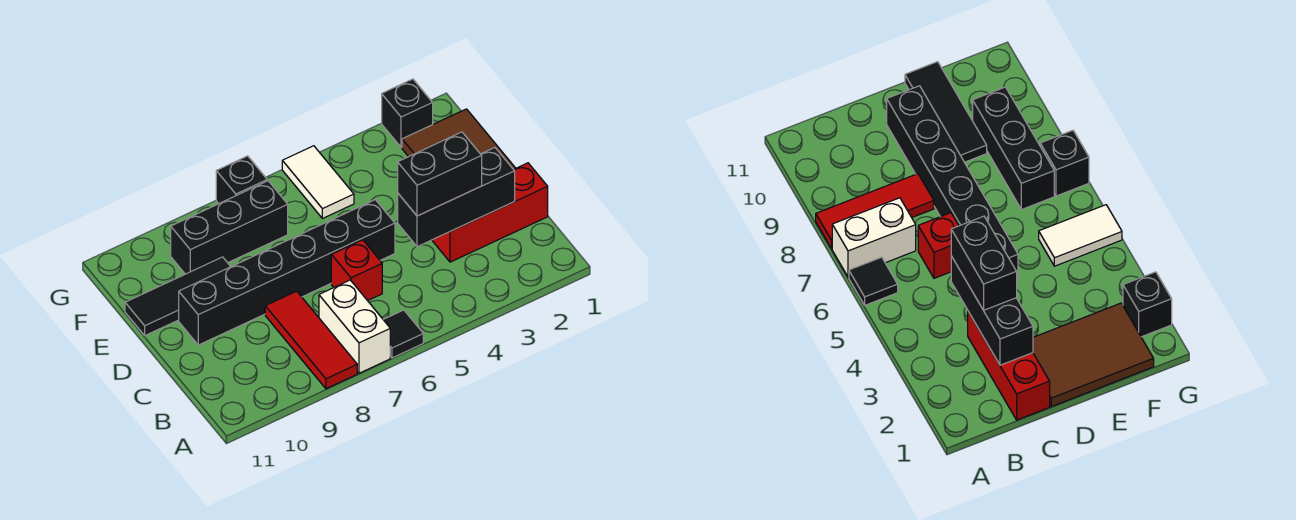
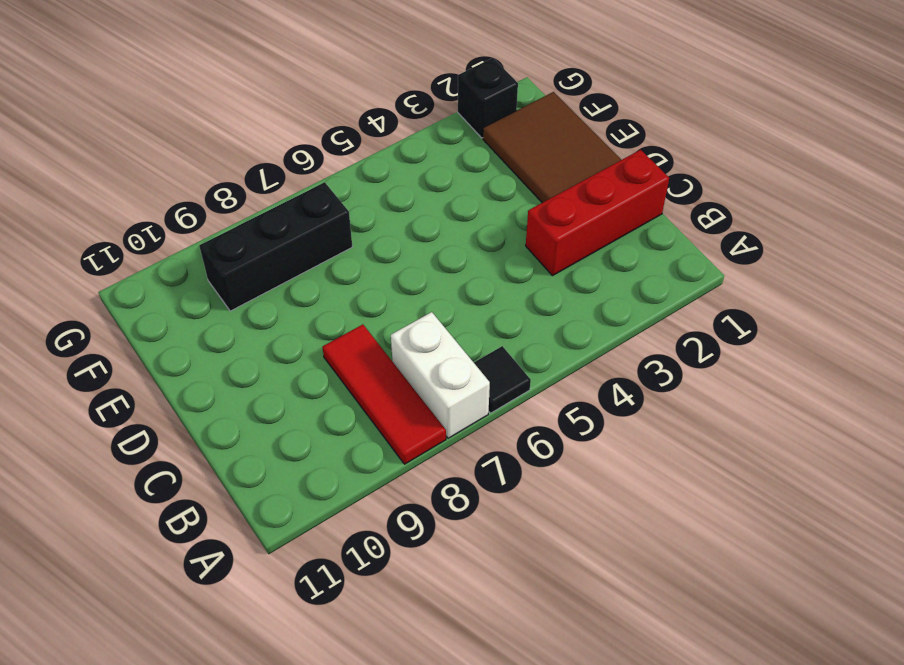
none -> red brick C6 level 1
none -> black brick D5:D10 level 1
none -> black tile E9:E11 level 1

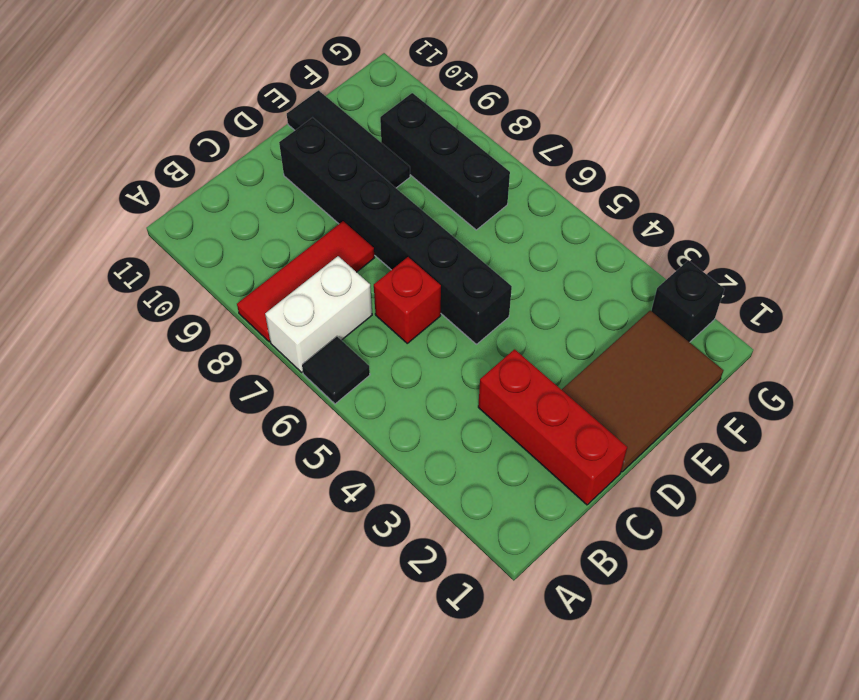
none -> white tile F5:G5 level 1
none -> black brick G7 level 1
none -> black brick C2:C4 level 2

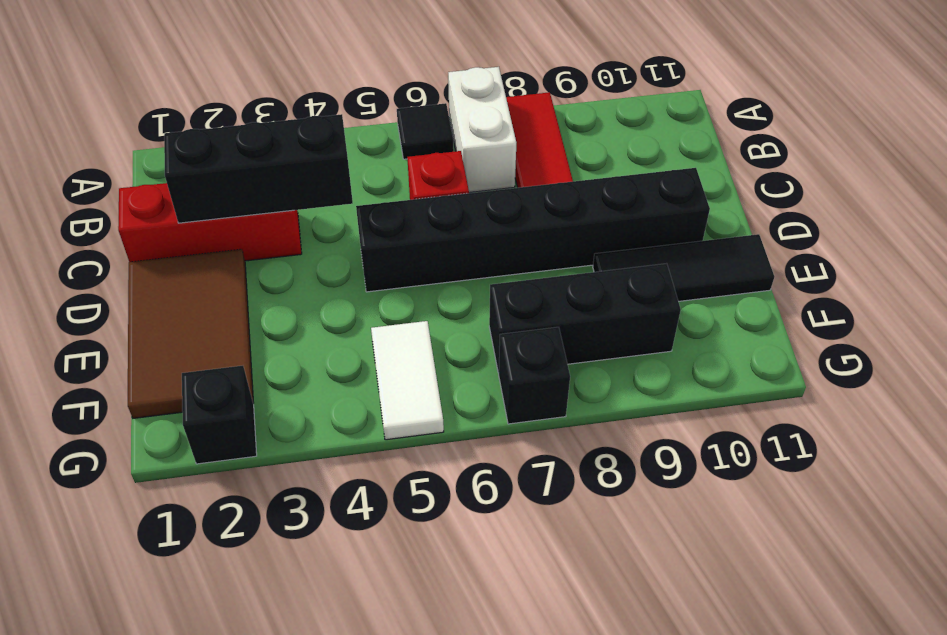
none -> black brick C3:C4 level 3

